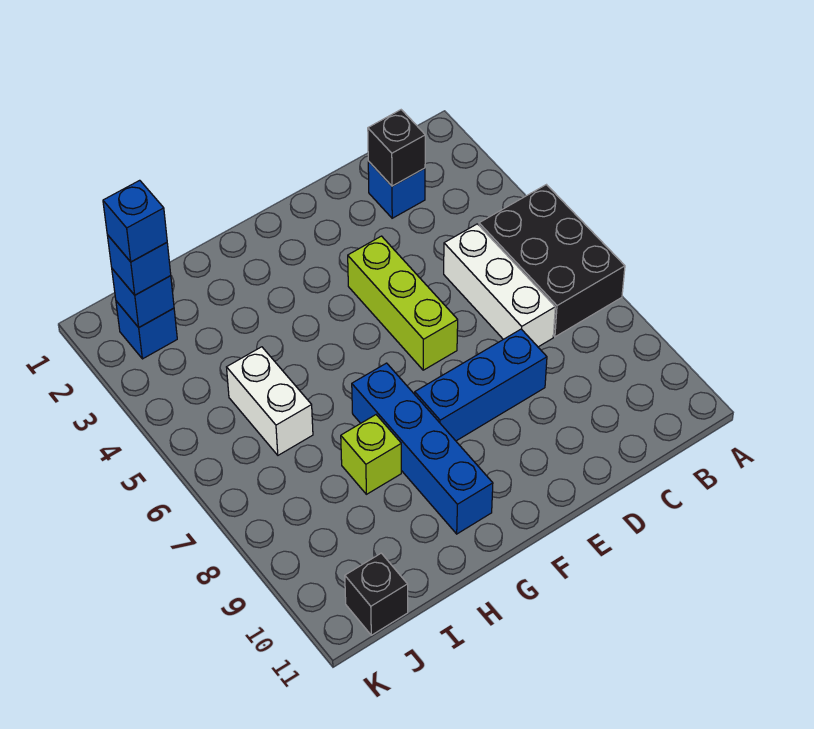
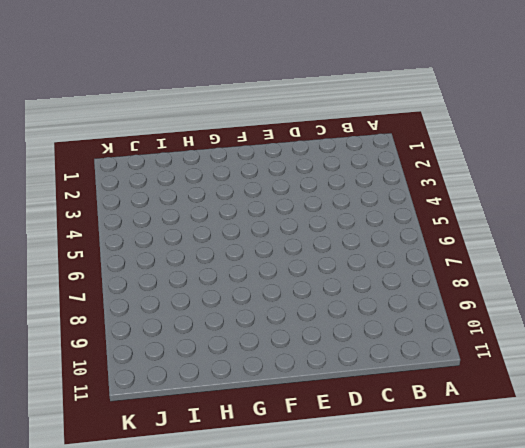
none -> black brick A5:B7 level 1
none -> blue brick C2 level 1
none -> white brick C5:C7 level 1

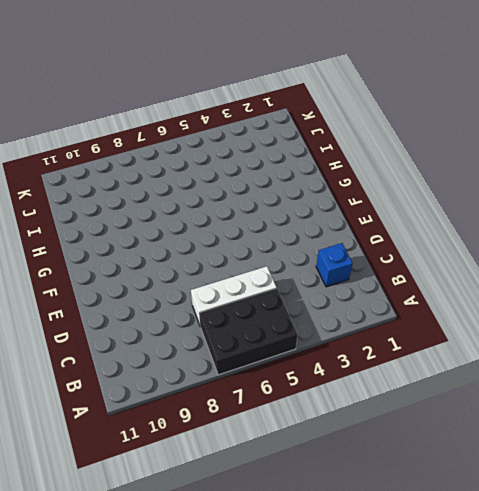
none -> blue brick D8:F8 level 1
none -> lime brick E4:E6 level 1
none -> blue brick G7:G10 level 1

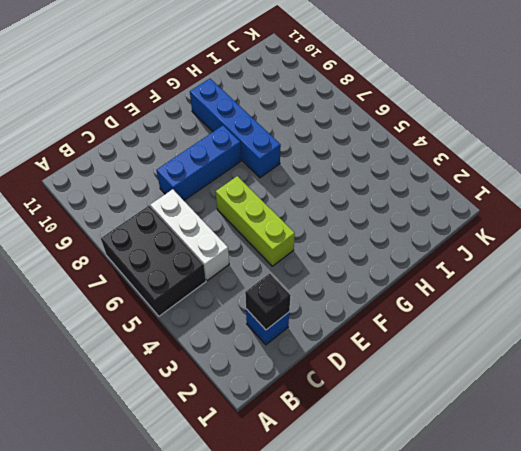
none -> lime brick H8 level 1
none -> white brick I5:I6 level 1
none -> blue brick J2 level 1

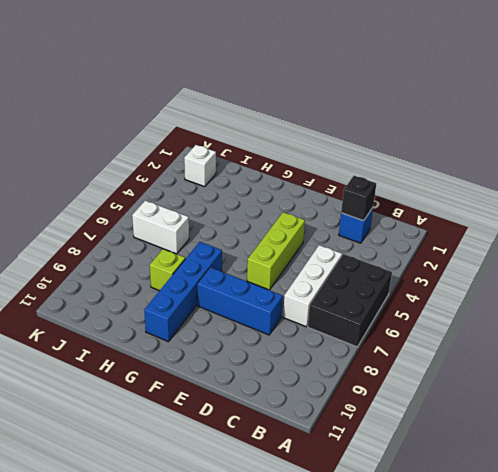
white brick I6:J6 level 1 -> white brick I5:I6 level 1
white brick J2 level 1 -> blue brick J2 level 1
none -> black brick J11 level 1
none -> blue brick J2 level 2
none -> blue brick J2 level 3

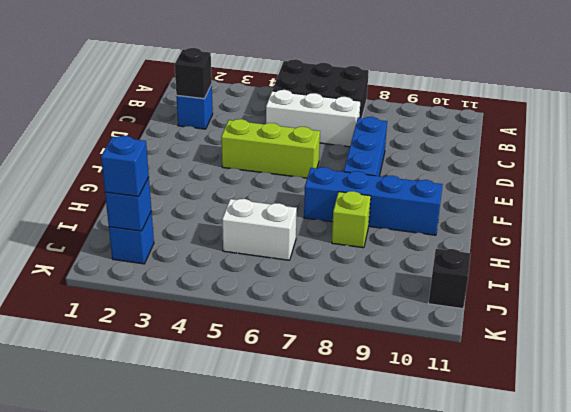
none -> blue brick J2 level 4

